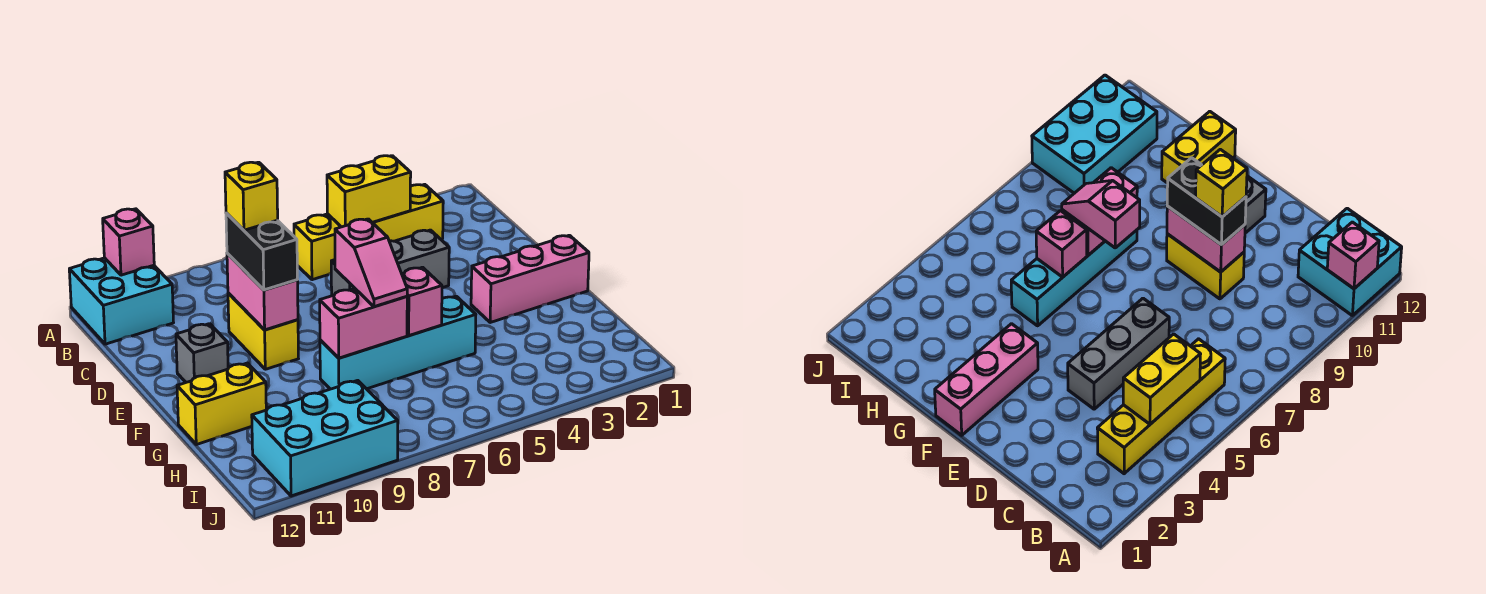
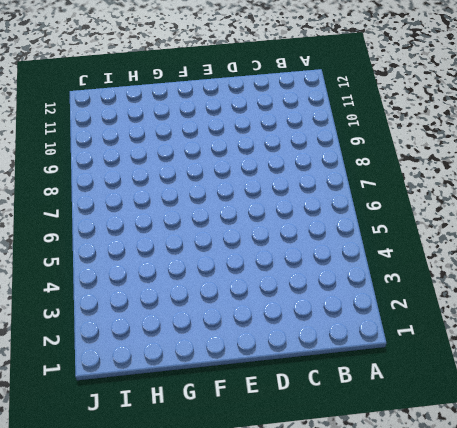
none -> cyan brick A11:B12 level 1
none -> yellow brick B3:B6 level 1
none -> grey brick D4:D6 level 1

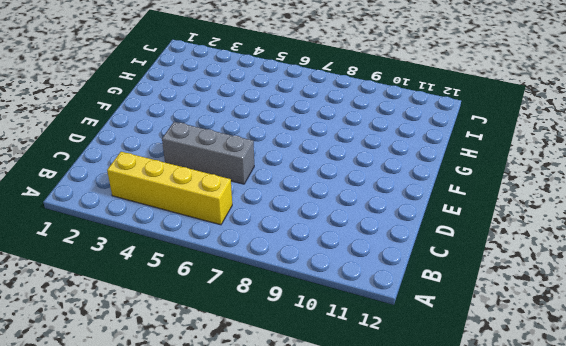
none -> cyan brick A11:B12 level 1
none -> yellow brick D9:E9 level 1
none -> grey brick E11 level 1

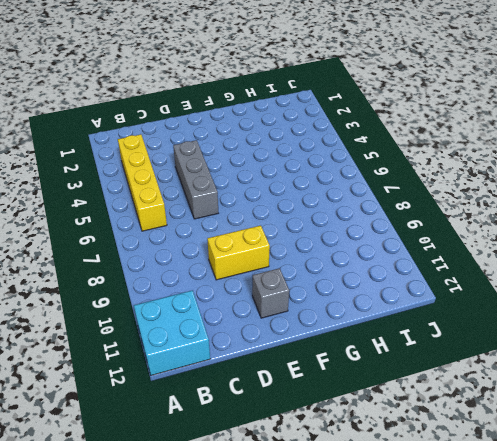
none -> pink brick F1:F3 level 1
none -> cyan brick G5:G8 level 1
none -> yellow brick G11:G12 level 1

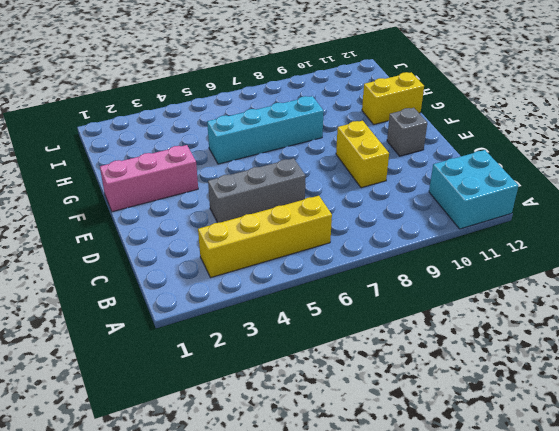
none -> cyan brick I9:J11 level 1
none -> pink brick A11 level 2
none -> yellow brick B4:B5 level 2

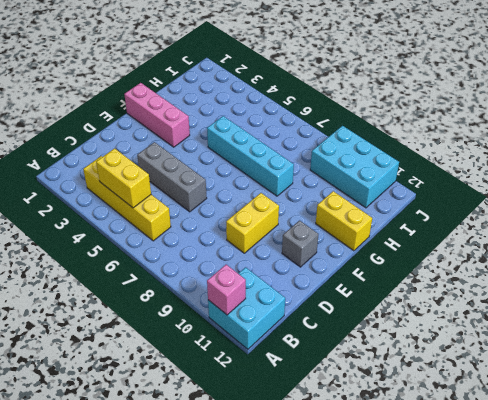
none -> pink brick D9:E9 level 2
none -> pink brick G6 level 2
none -> pink brick G7:G8 level 2

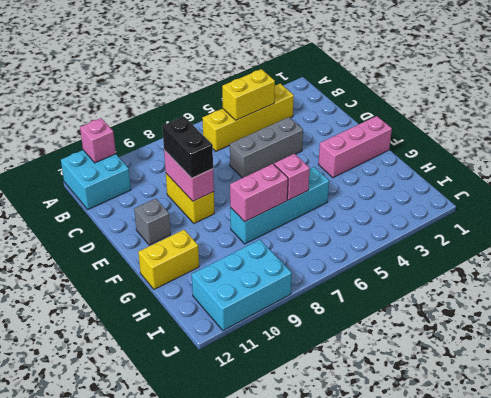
none -> pink slope F7:G7 level 3 top F
none -> yellow brick D9 level 4

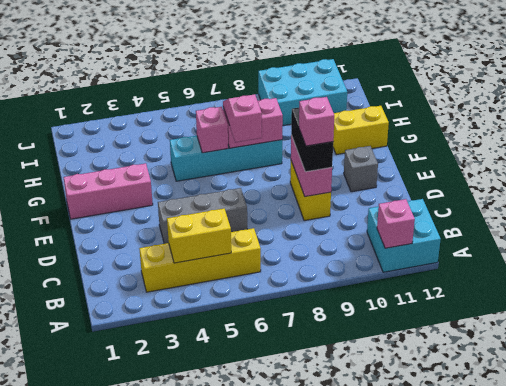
pink brick D9 level 4 -> yellow brick D9 level 4

